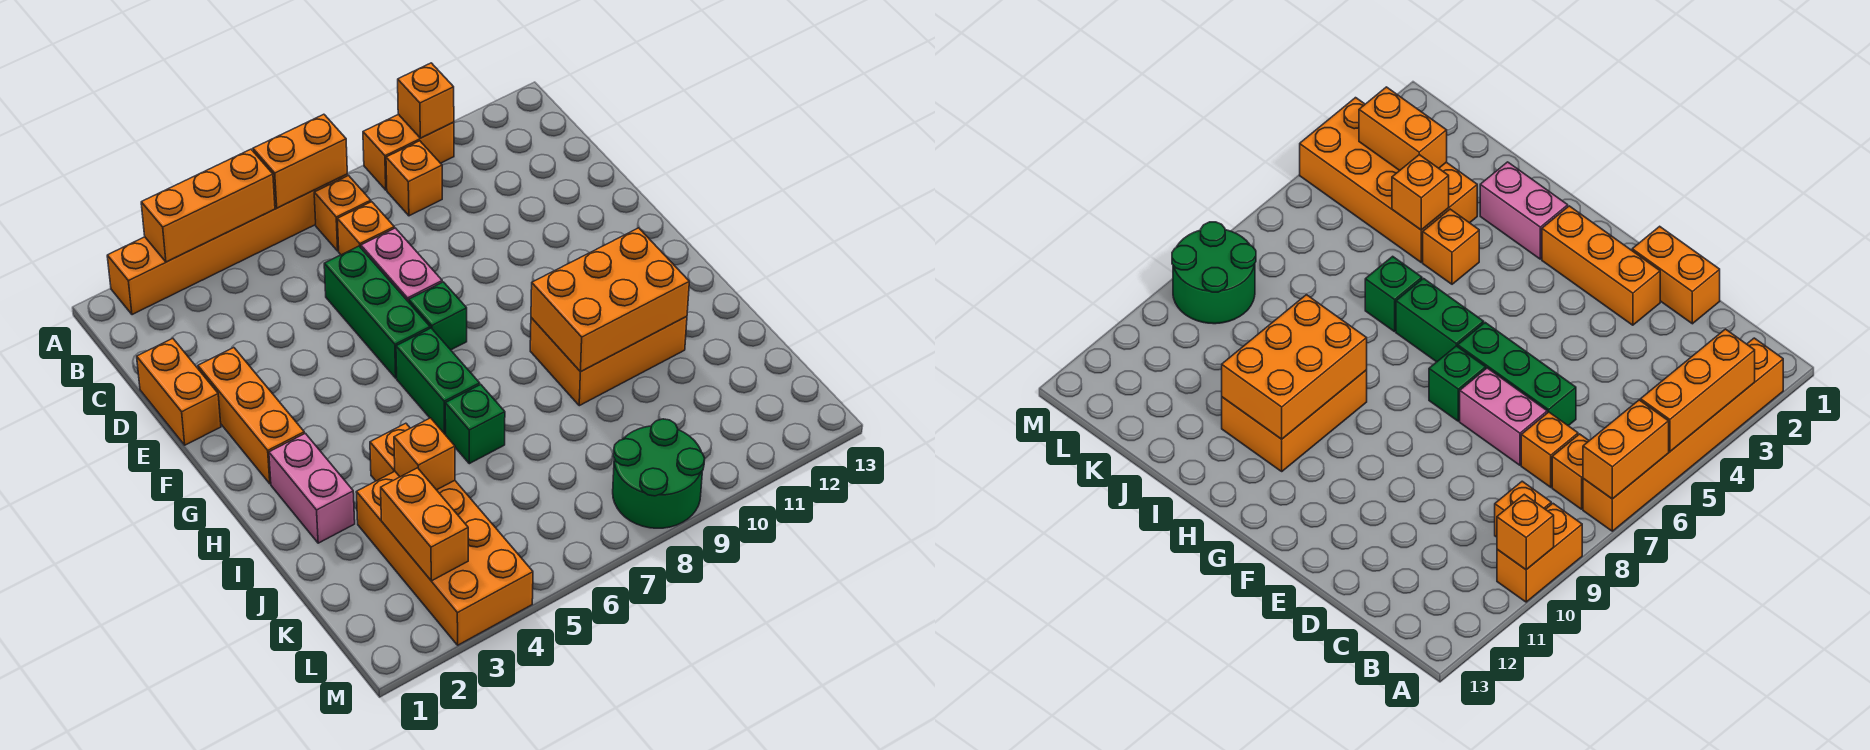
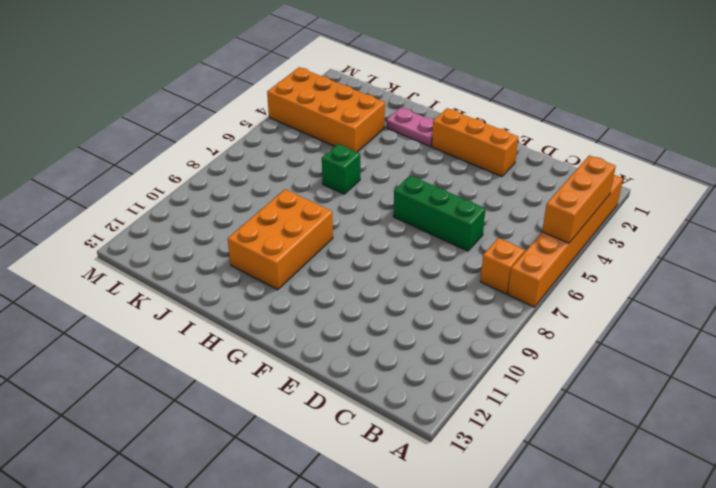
pink plate H2:I2 level 1 -> pink brick H2:I2 level 1
none -> orange brick A9:A10 level 1
none -> orange brick B9 level 1
none -> orange brick C7 level 1

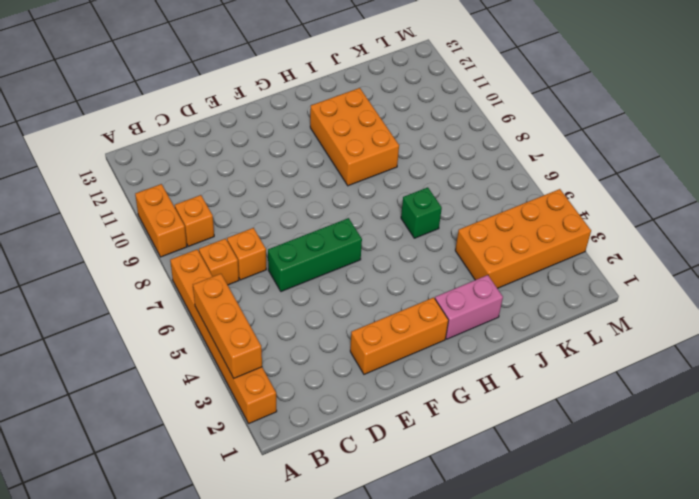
none -> orange brick D1:E1 level 1
none -> pink brick D7:E7 level 1
none -> green brick F7 level 1

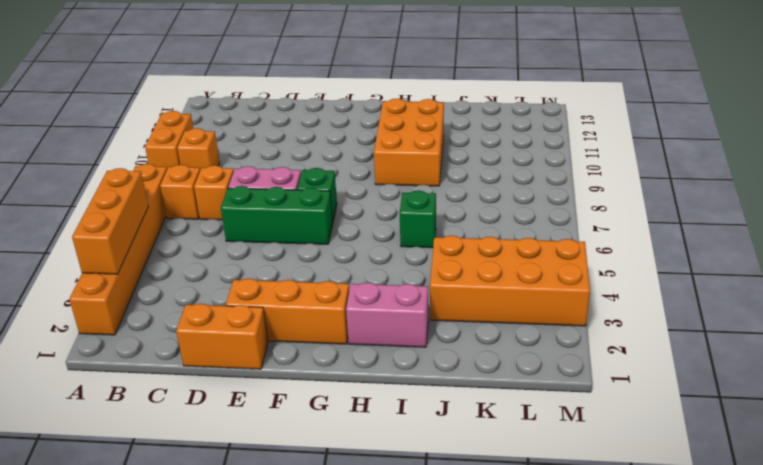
none -> green brick G6:H6 level 1
none -> orange brick I4 level 1
none -> green round brick L8:M9 level 1

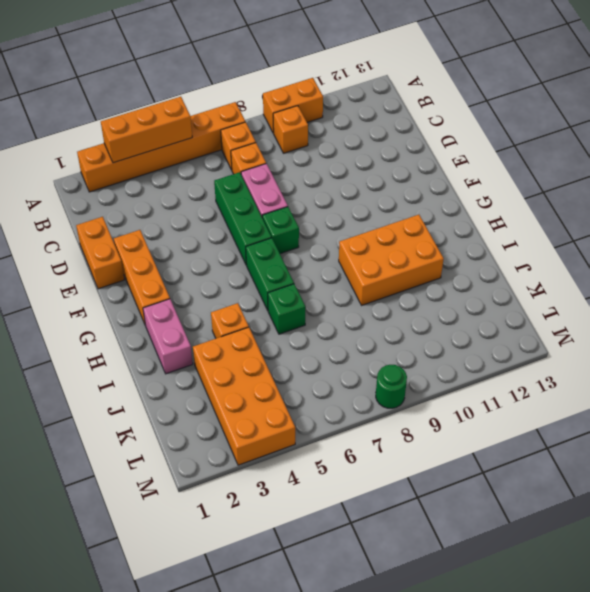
green round brick M8 level 1 -> green round brick L8:M9 level 1
none -> orange brick A6:A7 level 2
none -> orange brick A10 level 2
none -> orange brick H9:I11 level 2

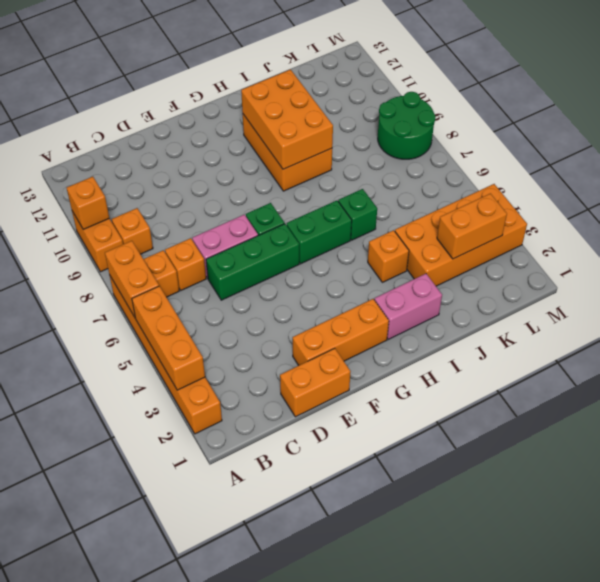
none -> orange brick J4 level 2

